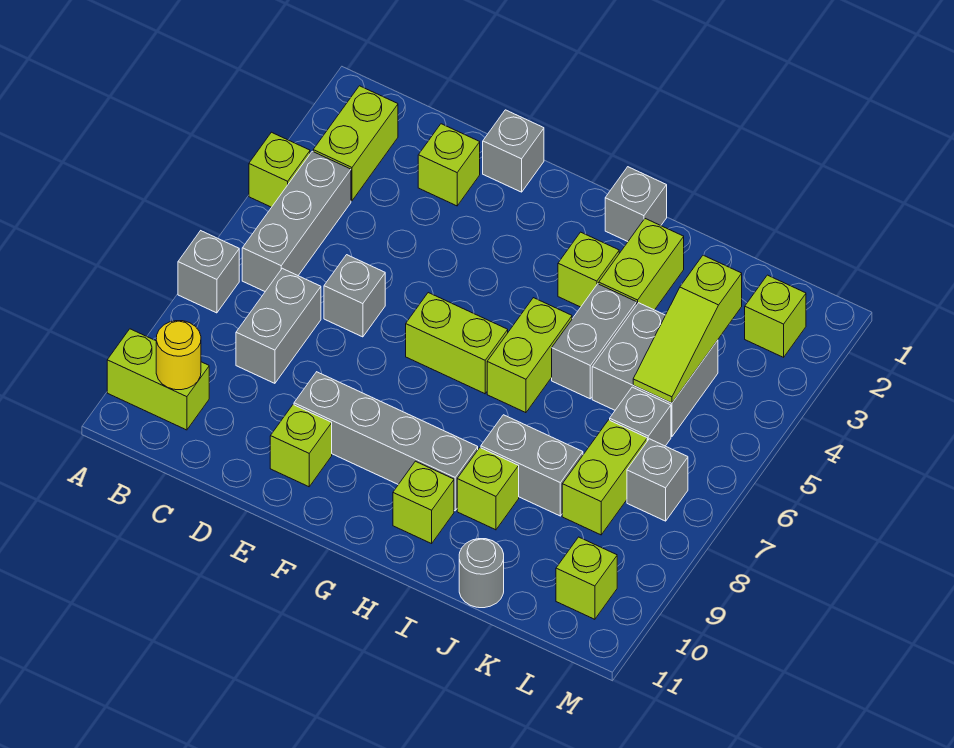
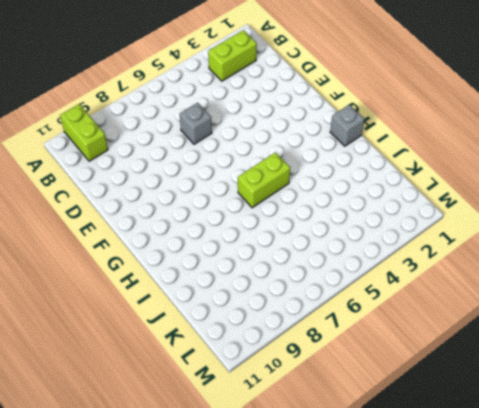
none -> lime brick A4 level 1
none -> grey brick A7 level 1
none -> grey brick B4:B6 level 1

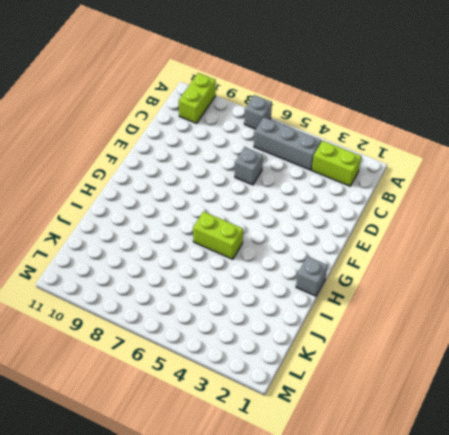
none -> lime brick A4 level 1
none -> grey brick C7:C8 level 1
none -> lime brick D2 level 1

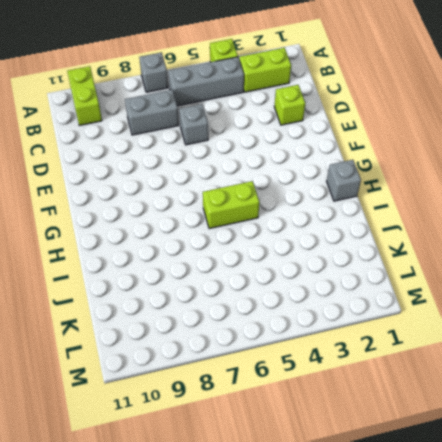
none -> grey brick E1 level 1
none -> grey brick E9:H9 level 1
none -> lime brick E10 level 1

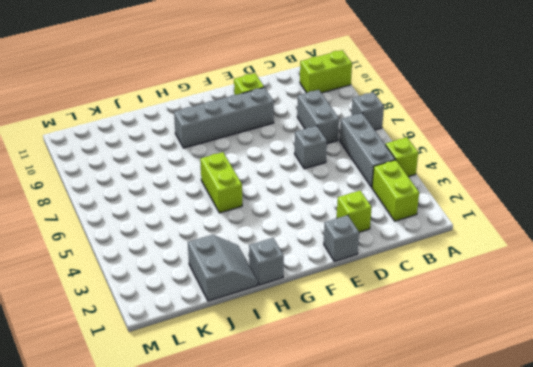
grey slope I1:J2 level 1 top J -> lime brick I2:I3 level 1
none -> lime brick F6:G6 level 1
none -> lime brick H3 level 1
none -> lime brick H10 level 1

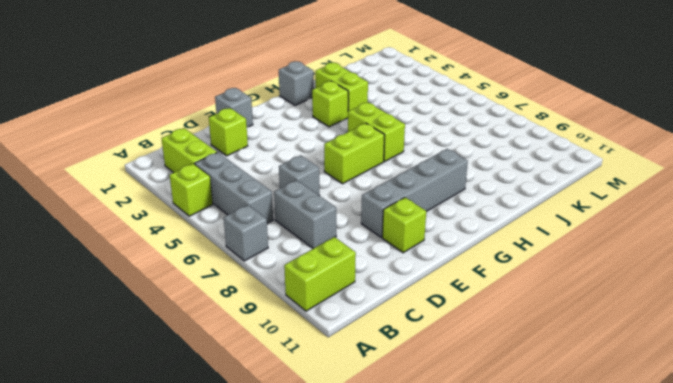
none -> lime brick H10 level 1
none -> grey brick I4:I5 level 1
none -> grey brick I8:J8 level 1

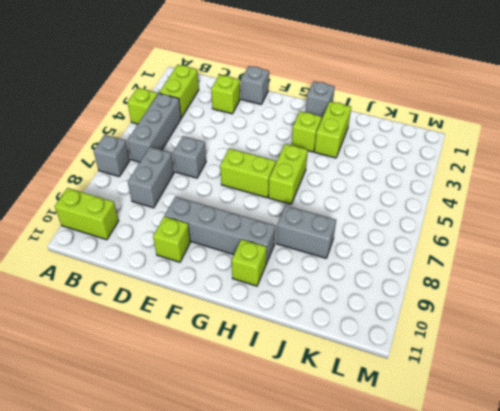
none -> grey brick I4:I5 level 1
none -> lime brick I9 level 1
none -> grey brick J4:K5 level 1

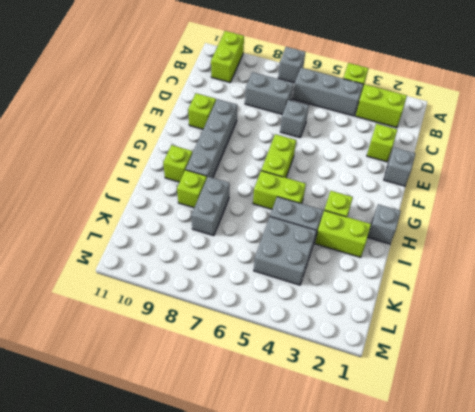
none -> grey round brick J11 level 1
none -> grey brick K6 level 1
none -> lime brick K7:K8 level 1

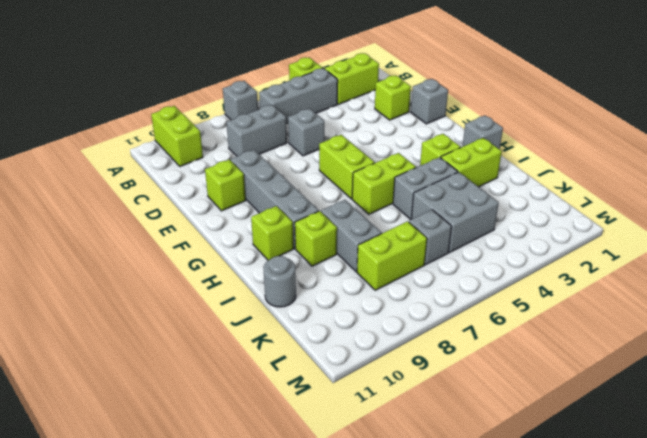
none -> lime brick L2 level 1
none -> grey brick L7 level 1
none -> lime brick L10 level 1

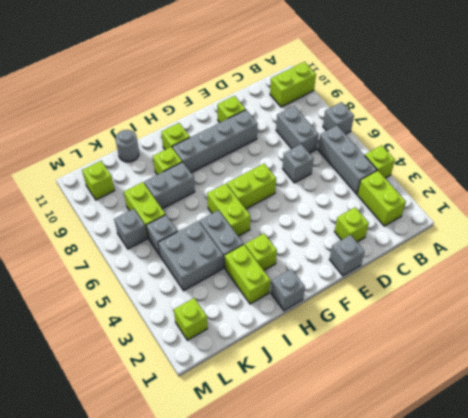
none -> yellow round brick B10 level 2
none -> lime slope K3:K5 level 2 top 3

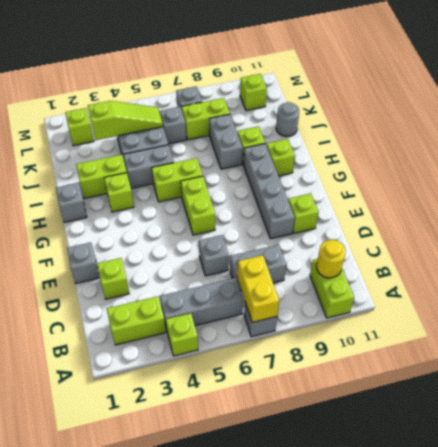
yellow brick A7:B7 level 2 -> none

